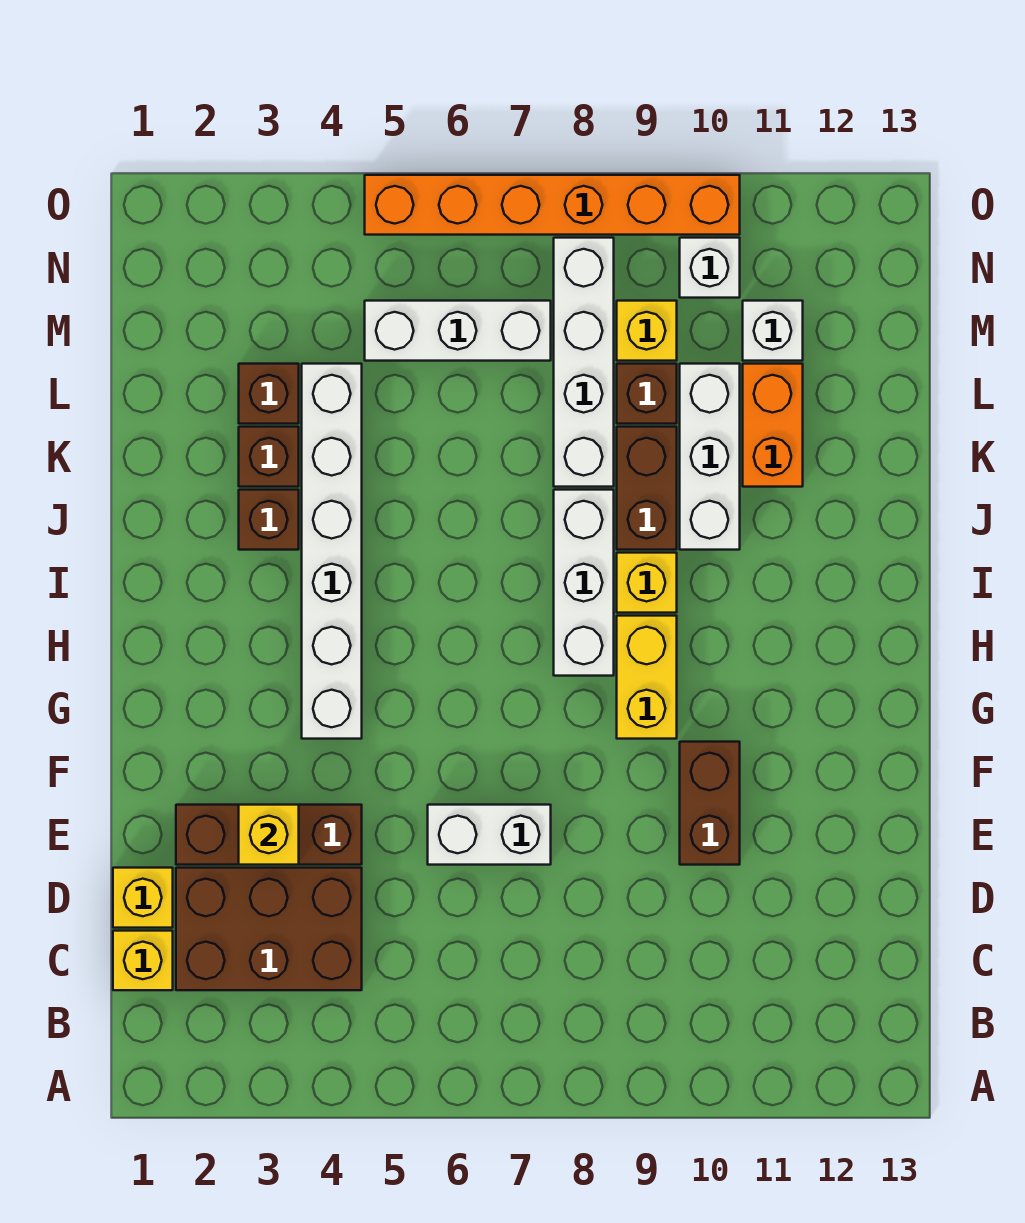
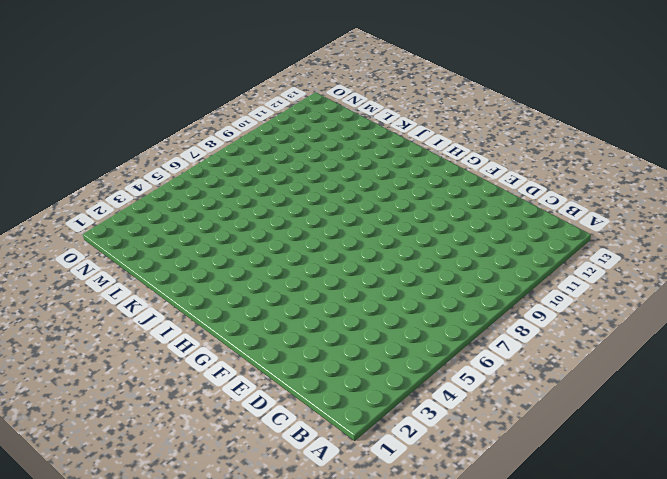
none -> yellow brick C1 level 1
none -> brown brick C2:D4 level 1
none -> yellow brick D1 level 1

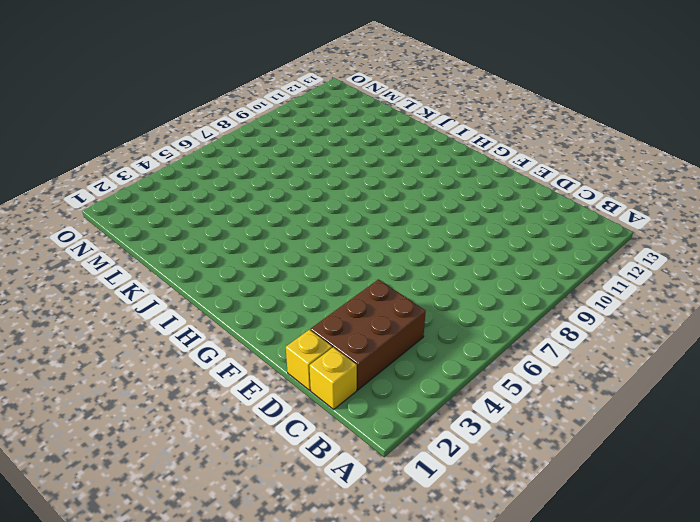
none -> brown brick E2:E4 level 1
none -> white brick E6:E7 level 1
none -> brown brick E10:F10 level 1

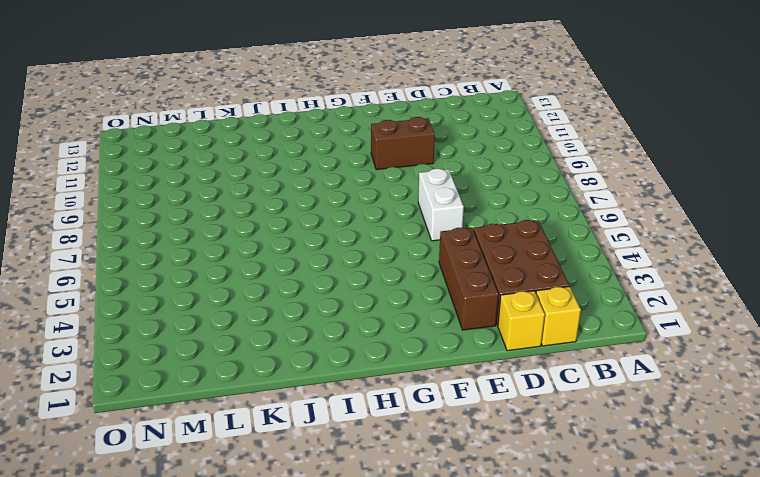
none -> white brick G4:L4 level 1
none -> yellow brick G9:H9 level 1
none -> white brick H8:J8 level 1

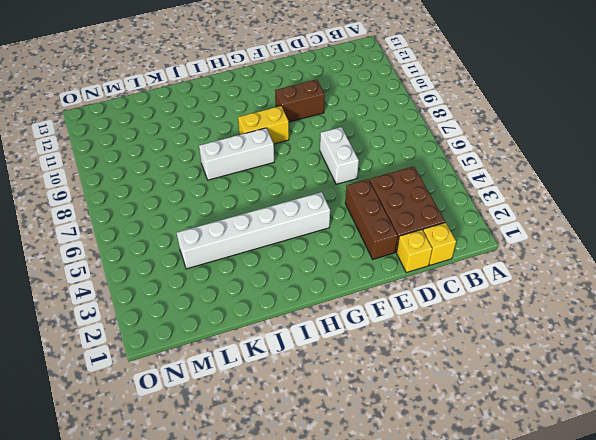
none -> yellow brick I9 level 1
none -> brown brick J3 level 1
none -> brown brick J9:K9 level 1

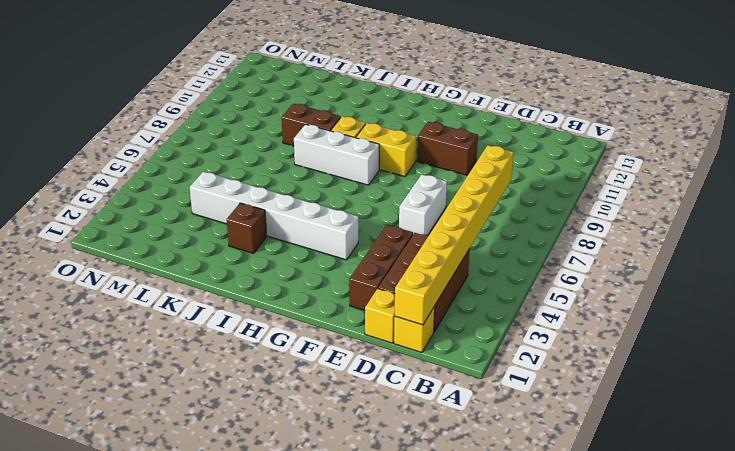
yellow brick C1:C8 level 2 -> none
none -> white brick J10:L10 level 1
none -> brown brick K3 level 1
none -> white brick K8:N8 level 1

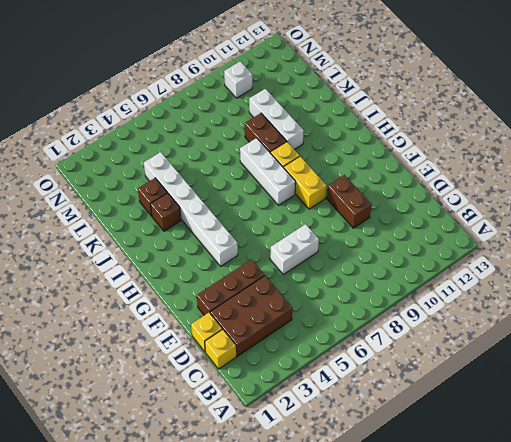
none -> white brick K8:N8 level 1
none -> orange brick K11:L11 level 1
none -> brown brick L3 level 1

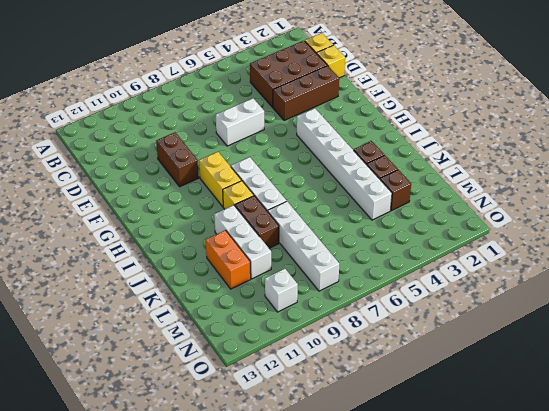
none -> brown brick L9 level 1
none -> white brick M5:M7 level 1
none -> yellow brick M9 level 1

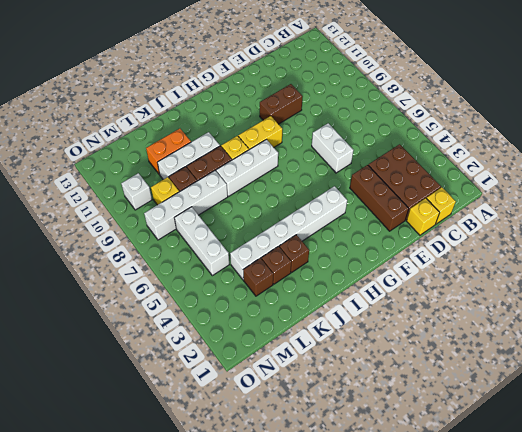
none -> white brick M11 level 1
none -> orange brick O5:O10 level 1
none -> yellow brick E3 level 2

